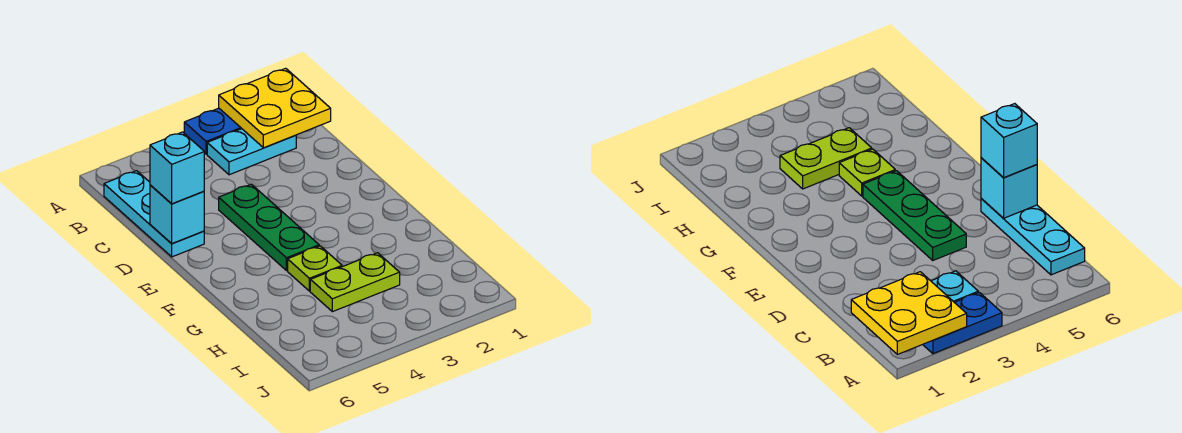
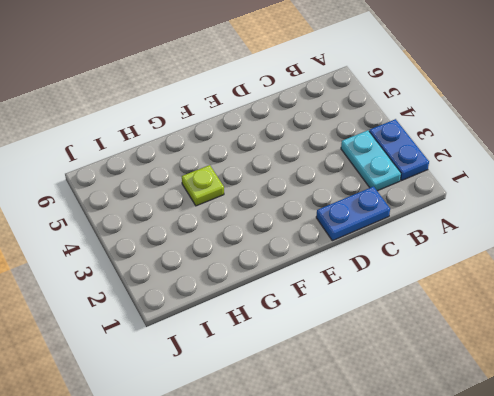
blue plate C1:D1 level 1 -> none
none -> cyan plate B6:D6 level 1
none -> green plate D4:F4 level 1

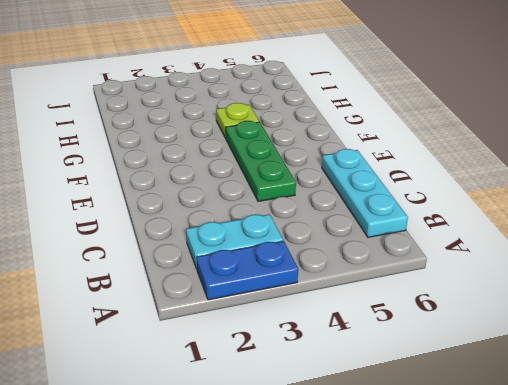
none -> lime plate H3:H4 level 1
none -> yellow plate A1:B2 level 2

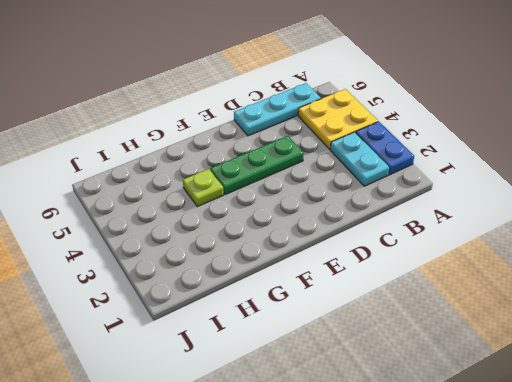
yellow plate A4:B5 level 1 -> yellow plate A1:B2 level 2
none -> lime plate H3:H4 level 1
none -> cyan brick D6 level 2

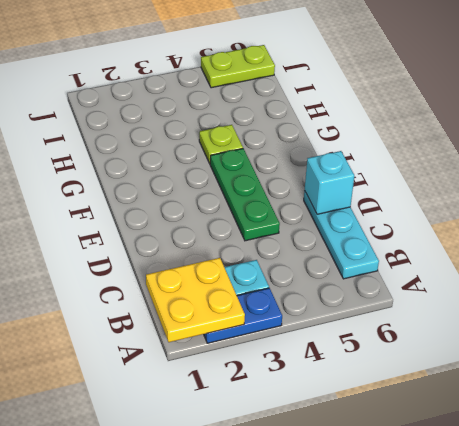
lime plate J5:J6 level 1 -> lime plate H3:H4 level 1
none -> cyan brick D6 level 3

